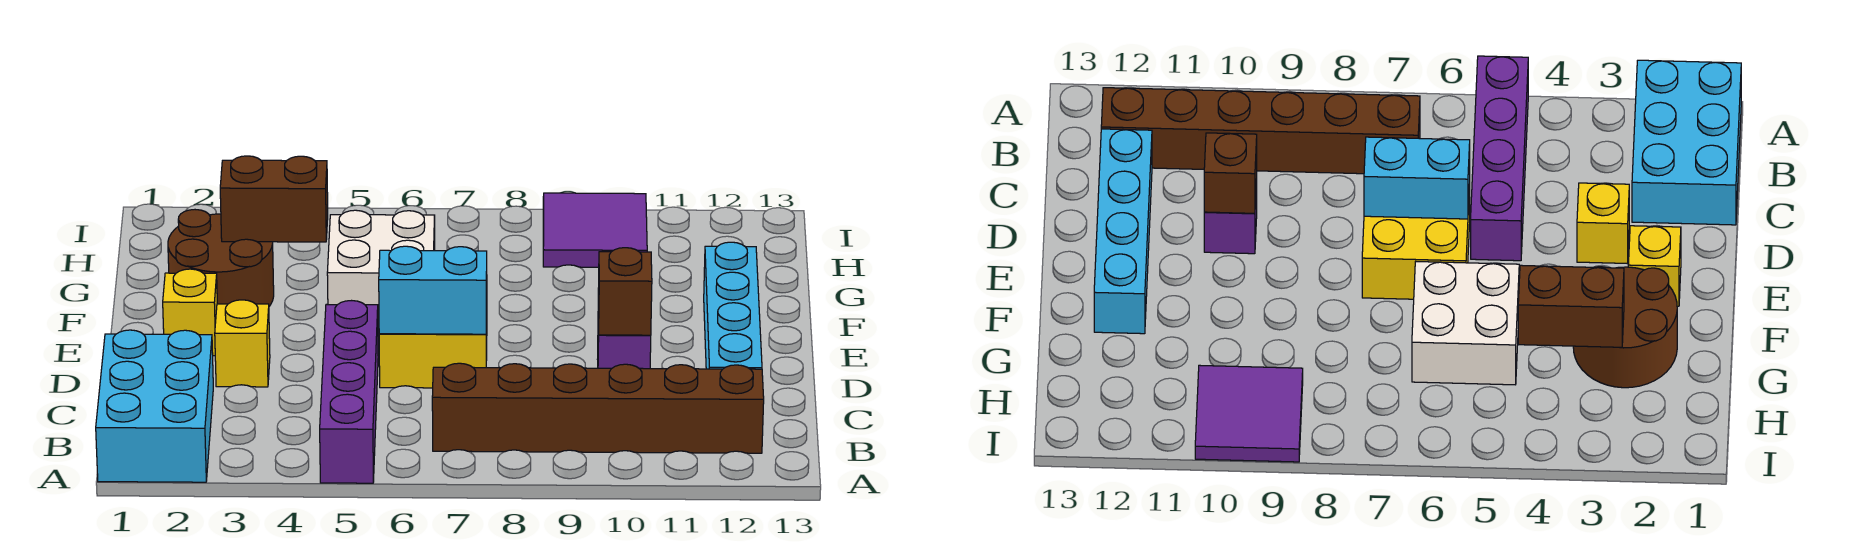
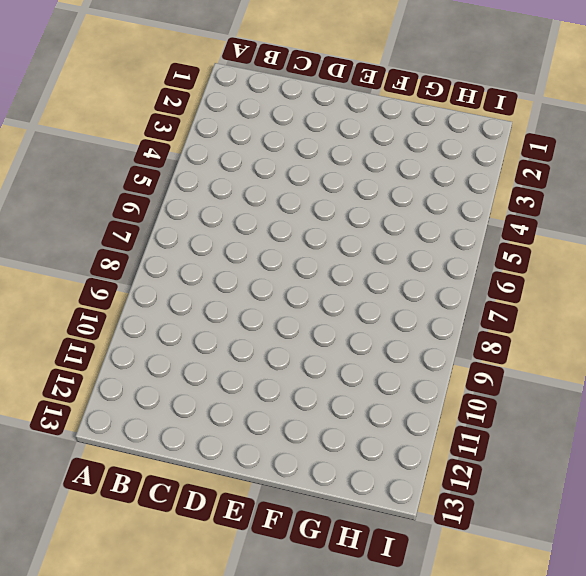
none -> cyan brick A1:C2 level 1
none -> purple brick A5:D5 level 1
none -> brown brick B7:B12 level 1

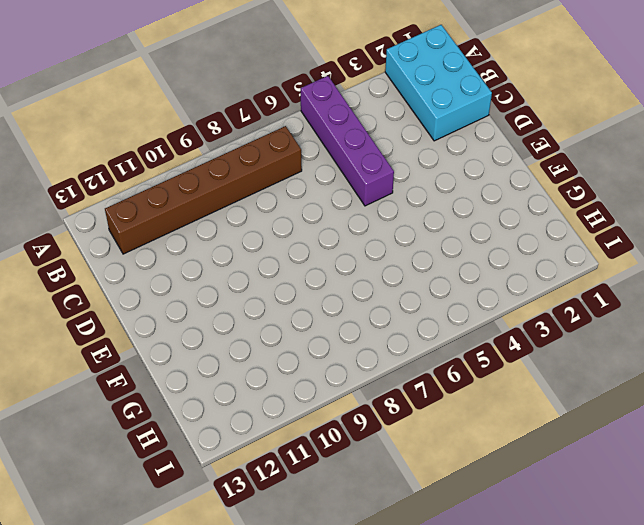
none -> cyan brick C12:F12 level 1
none -> yellow brick D3 level 1
none -> yellow brick D6:E7 level 1

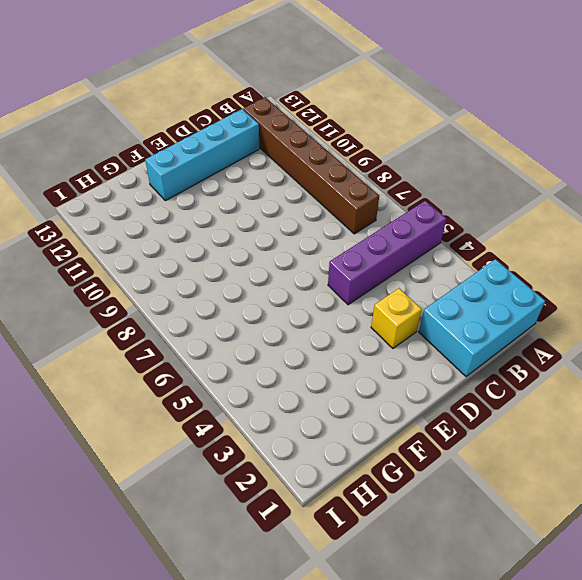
none -> yellow brick D6:E7 level 1
none -> purple brick D10 level 1
none -> yellow brick E2 level 1

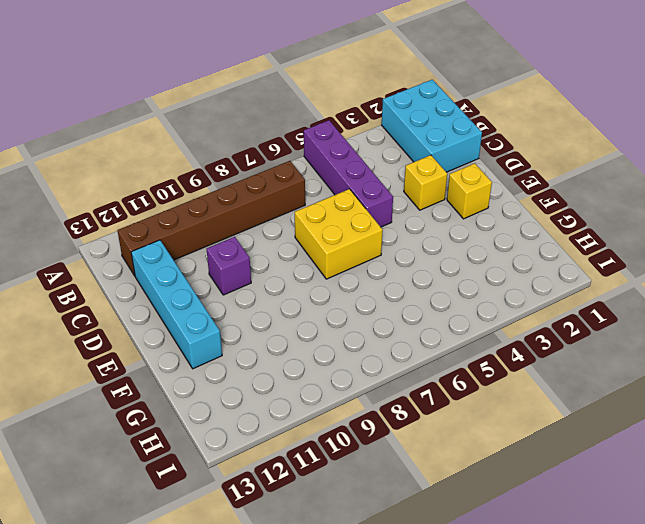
none -> brown round brick F2:G3 level 1
none -> white brick F5:G6 level 1
none -> purple tile H9:I10 level 1

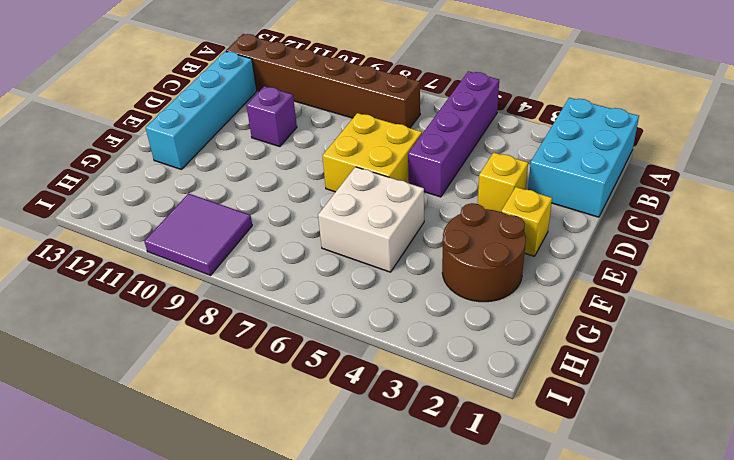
none -> cyan brick D6:D7 level 2
none -> brown brick D10 level 2
none -> brown brick G3:G4 level 2

